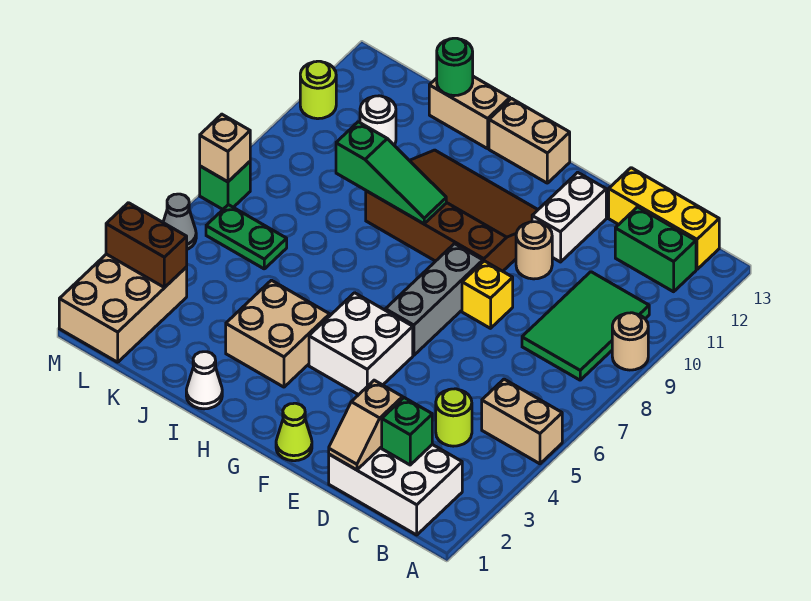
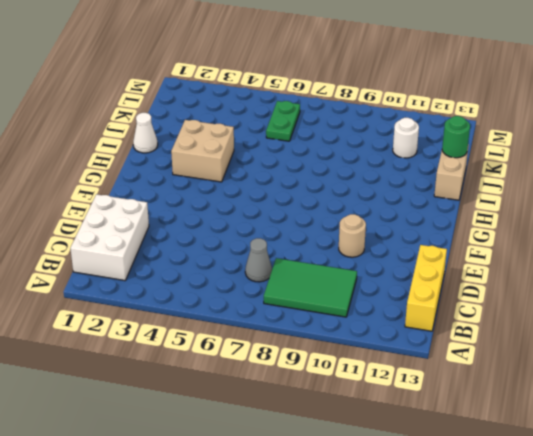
grey cone C7 level 1 -> grey cone M5 level 1
none -> tan brick A5:B5 level 1
none -> tan round brick A9 level 1
none -> green brick B12:C12 level 1
none -> lime round brick C4 level 1

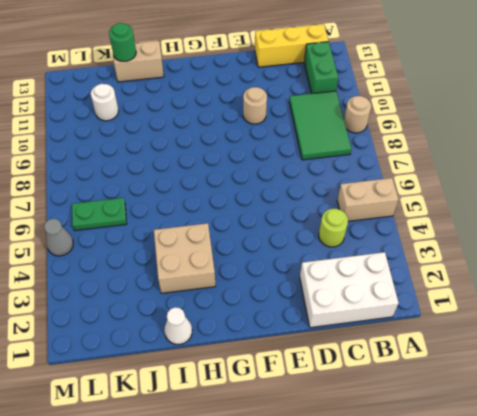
green brick B11:B12 level 1 -> green brick B12:C12 level 1
none -> yellow brick E8 level 1
none -> white brick E11:E12 level 1
none -> lime cone F1 level 1
none -> white brick F4:G5 level 1

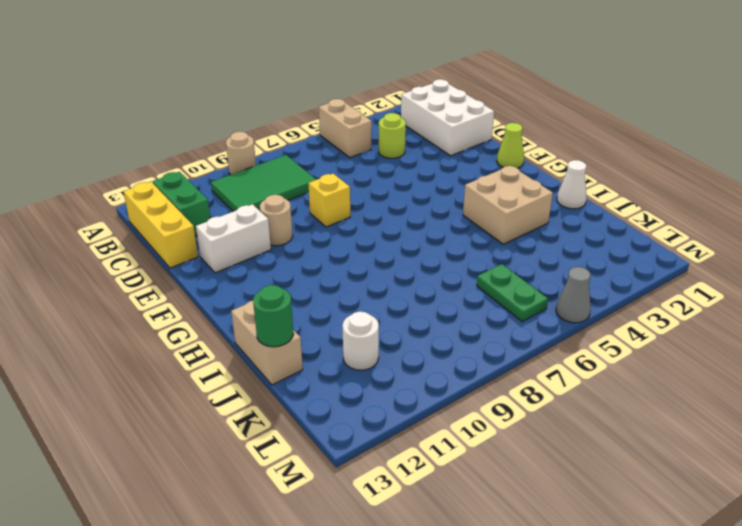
none -> white brick F4:G5 level 1
none -> grey brick F6:F8 level 1
none -> brown slope F9:I11 level 1 top 9
none -> tan brick G13:H13 level 1

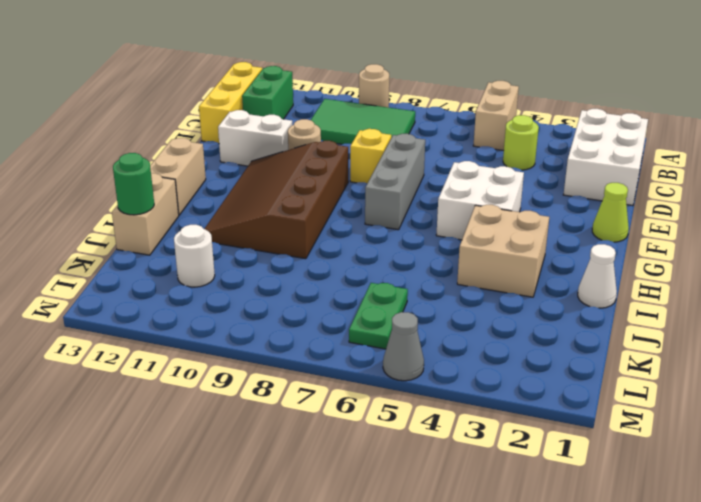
grey brick E7:G7 level 1 -> grey brick F6:F8 level 1
none -> tan brick L1:M3 level 1
none -> green brick M7 level 1
none -> lime round brick M11 level 1
none -> green brick C2 level 2

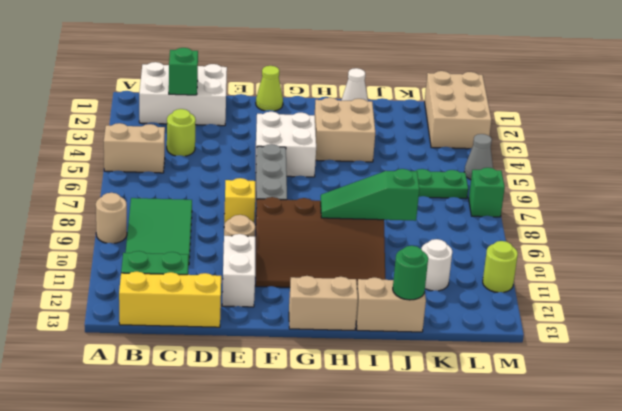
none -> tan slope D1:D2 level 2 top 2
none -> brown brick L3:M3 level 2
none -> tan brick M7 level 2

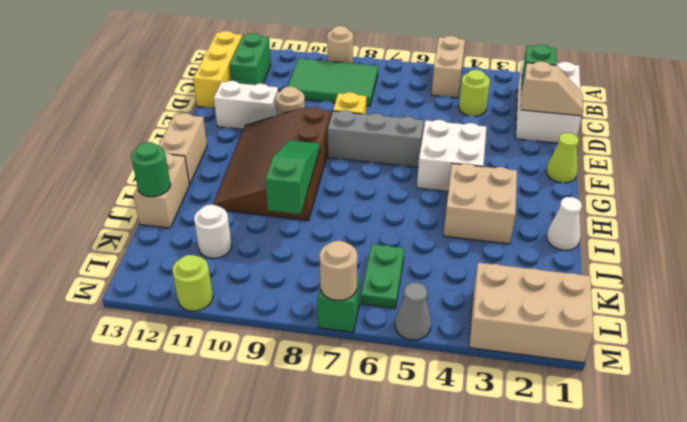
tan round brick M7 level 2 -> tan brick M7 level 2
none -> brown brick L3:M3 level 2

